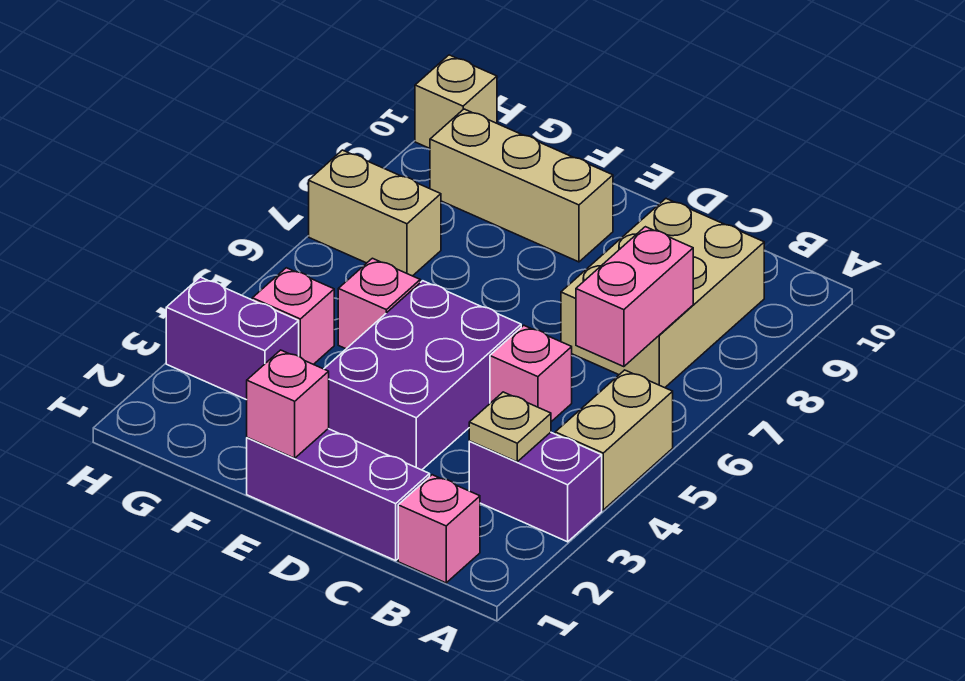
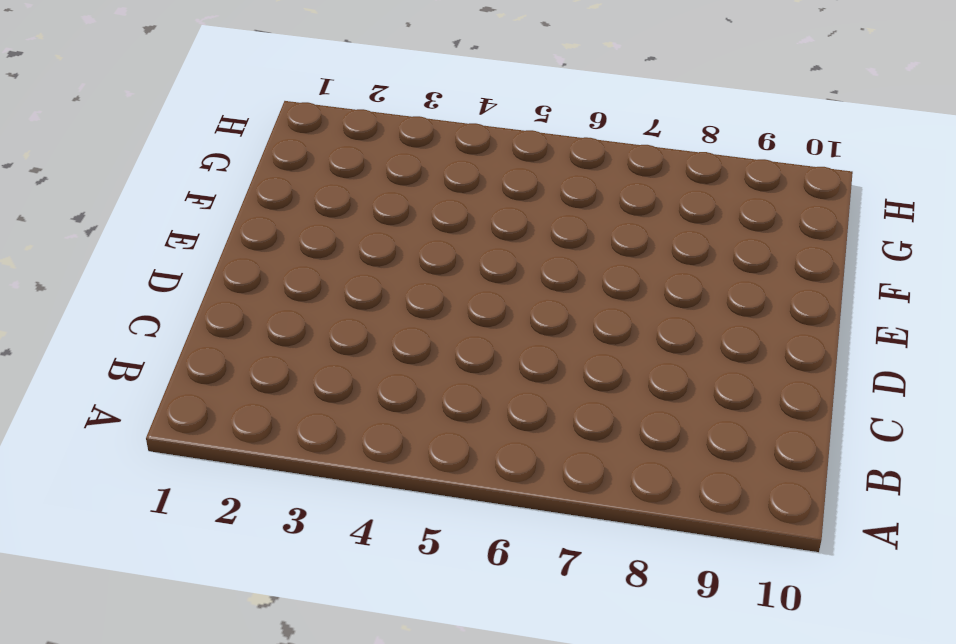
none -> purple brick A3:B3 level 1
none -> tan brick A4:A5 level 1
none -> pink brick B1 level 1

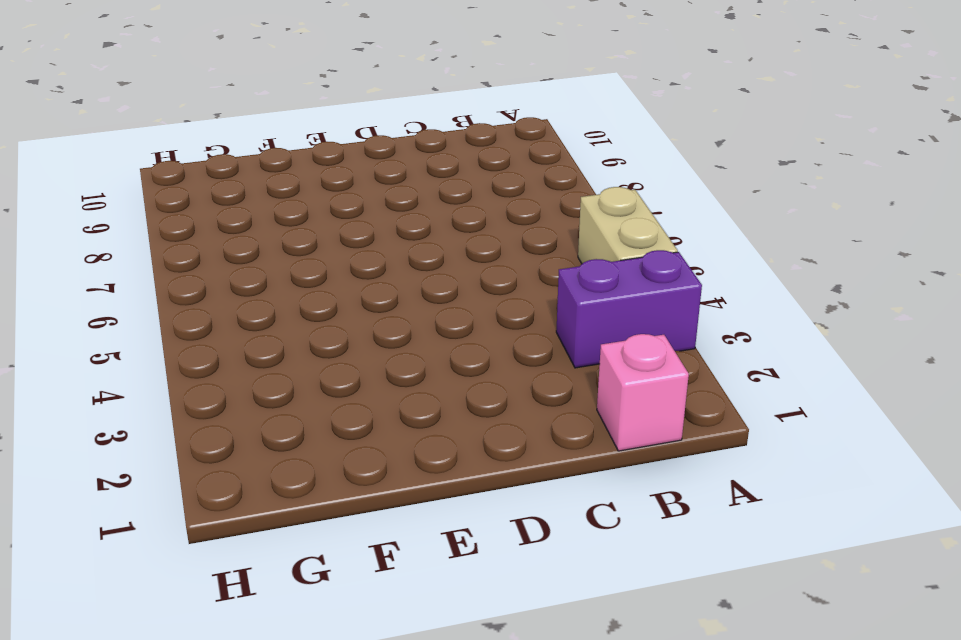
none -> tan brick B7:C9 level 1
none -> purple brick C1:E1 level 1
none -> pink brick C5 level 1

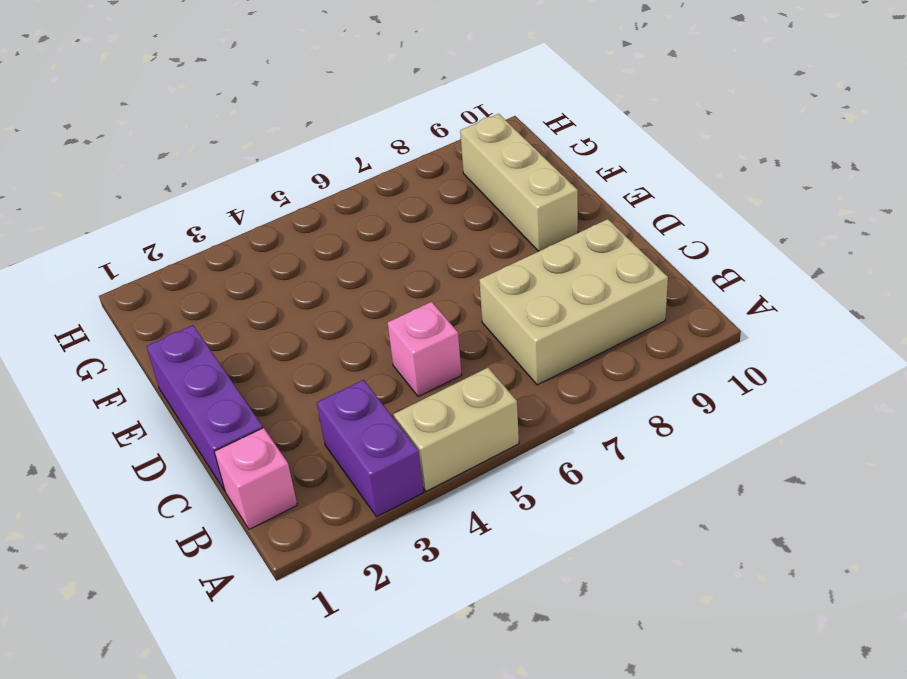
none -> purple brick D3:E5 level 1
none -> pink brick F5 level 1
none -> purple brick G3:H3 level 1

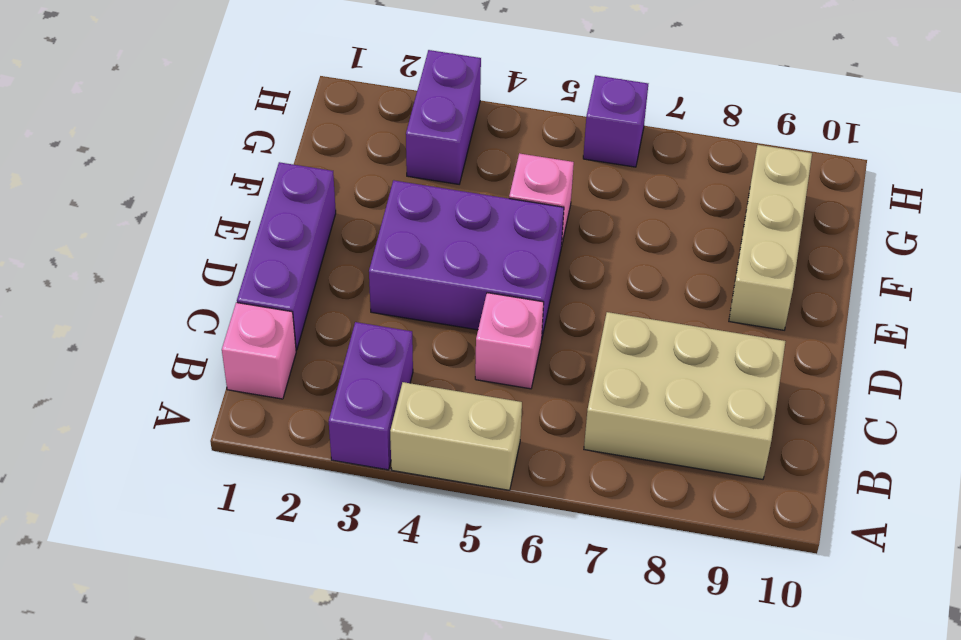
purple brick H6 level 1 -> none
none -> pink brick G4 level 1
none -> tan brick G7:H7 level 1
none -> tan brick H10 level 1

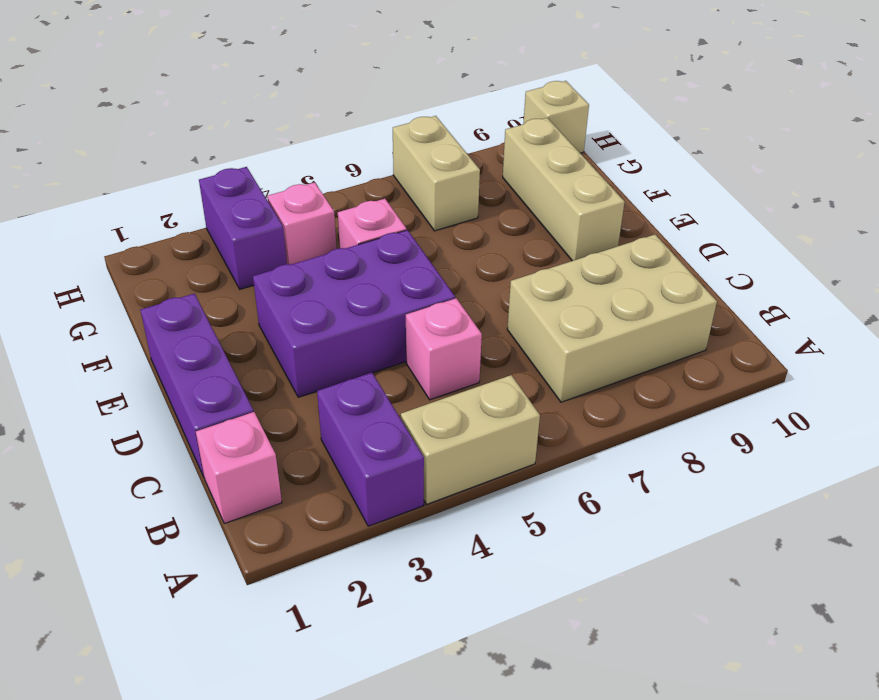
none -> tan plate B3 level 2
none -> pink brick B6:B7 level 2
none -> pink brick E1 level 2

